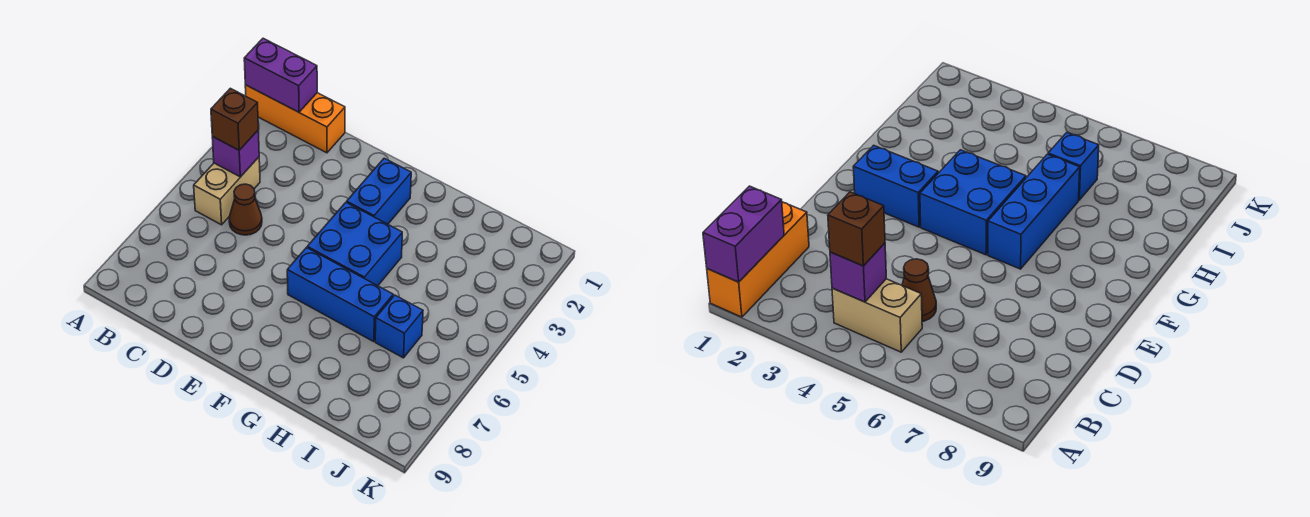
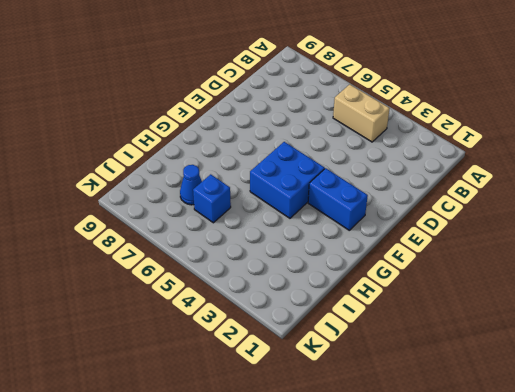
blue cone I7 level 1 -> none
none -> orange brick A1:C1 level 1
none -> brown cone C5 level 1

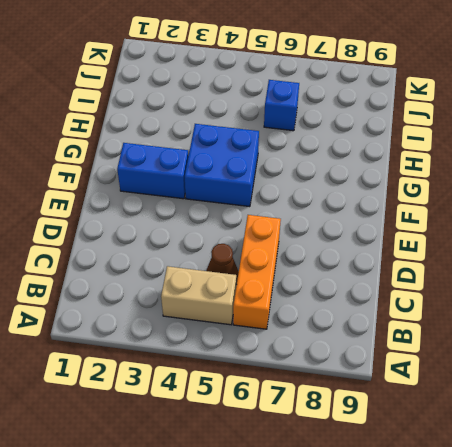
orange brick B6:D6 level 1 -> orange brick A1:C1 level 1
none -> blue brick F6:H6 level 1
none -> purple brick A1:B1 level 2

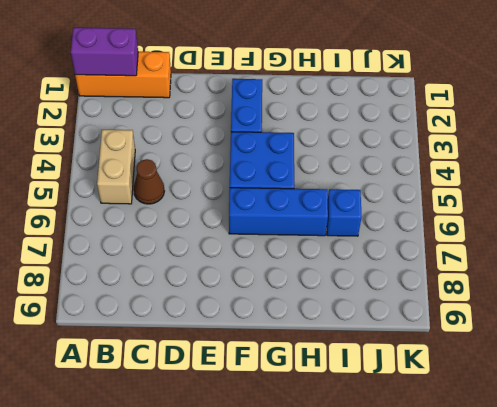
none -> purple brick B4 level 2
none -> brown brick B4 level 3

